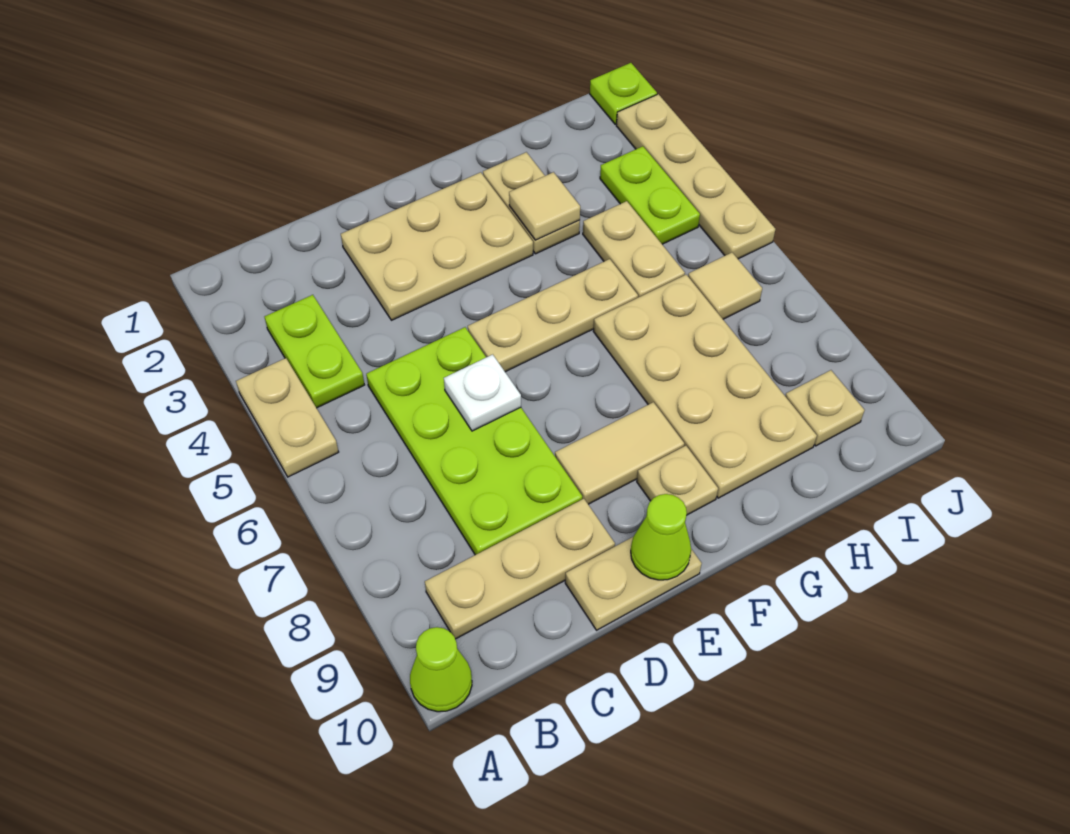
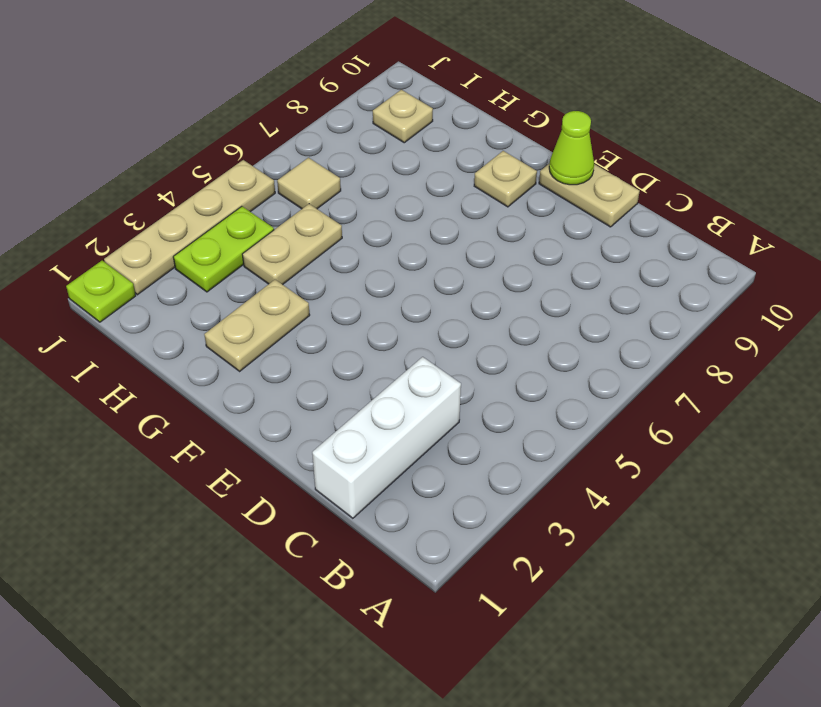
white brick C1:C3 level 1 -> none
none -> tan plate A4:A5 level 1
none -> lime cone A10 level 1
none -> lime plate B3:B4 level 1

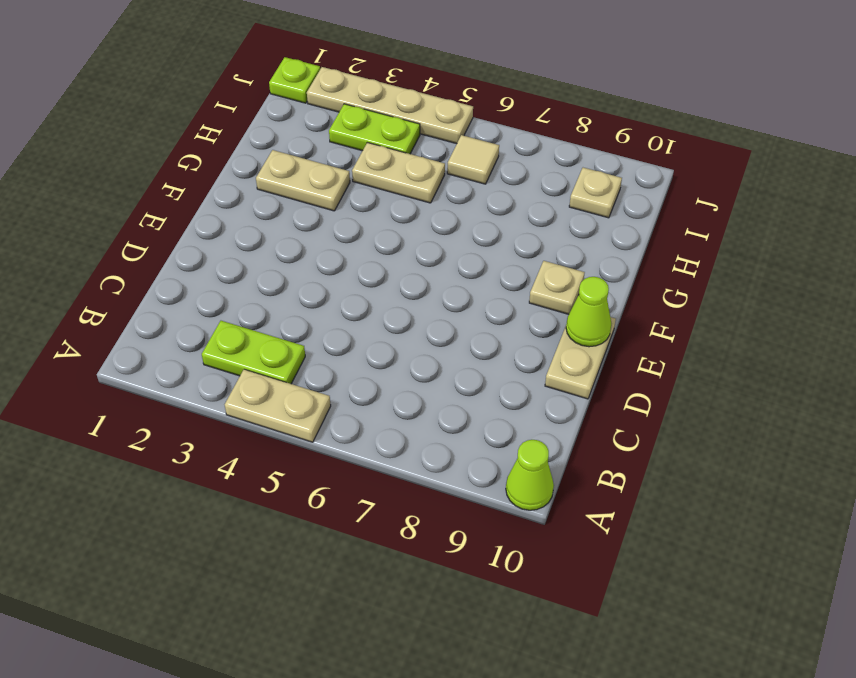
none -> tan plate B9:D9 level 1
none -> lime plate C5:D8 level 1
none -> tan plate D2:F3 level 1

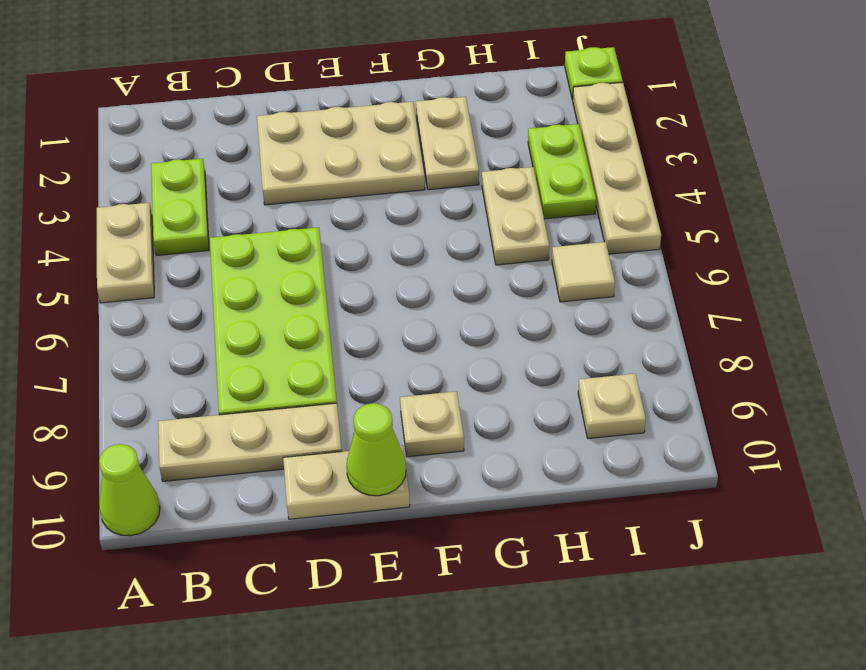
none -> tan plate E5:G5 level 1
none -> tan tile E8:F8 level 1
none -> tan plate G6:H9 level 1

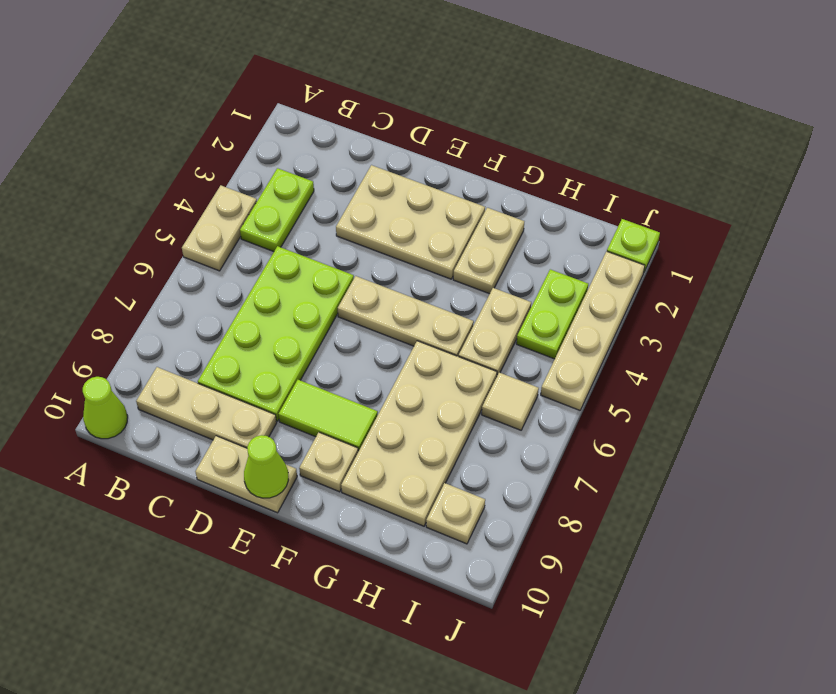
lime tile E8:F8 level 1 -> tan tile E8:F8 level 1
none -> white plate D6 level 2
none -> tan tile G3 level 2

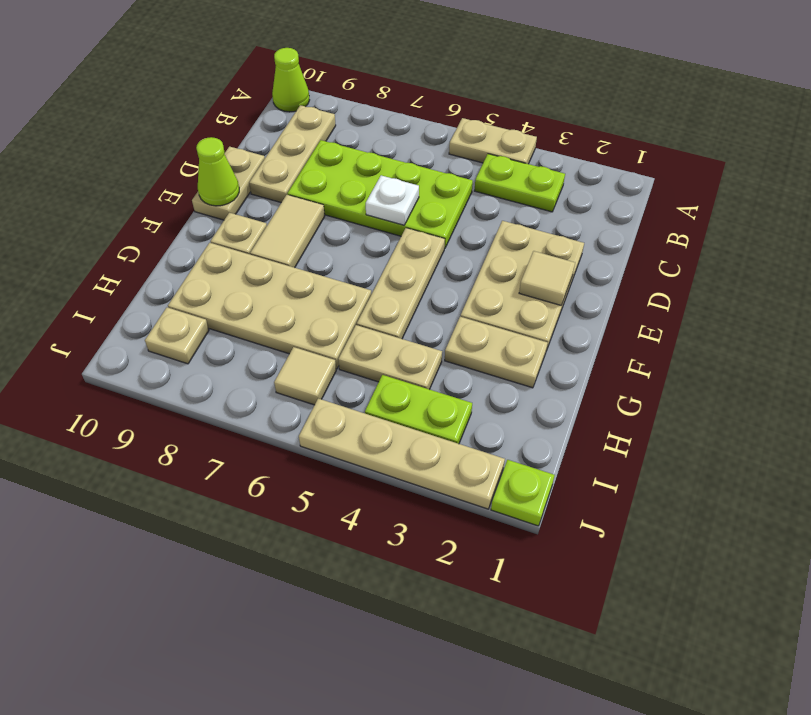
tan tile E2 level 2 -> tan tile G3 level 2

